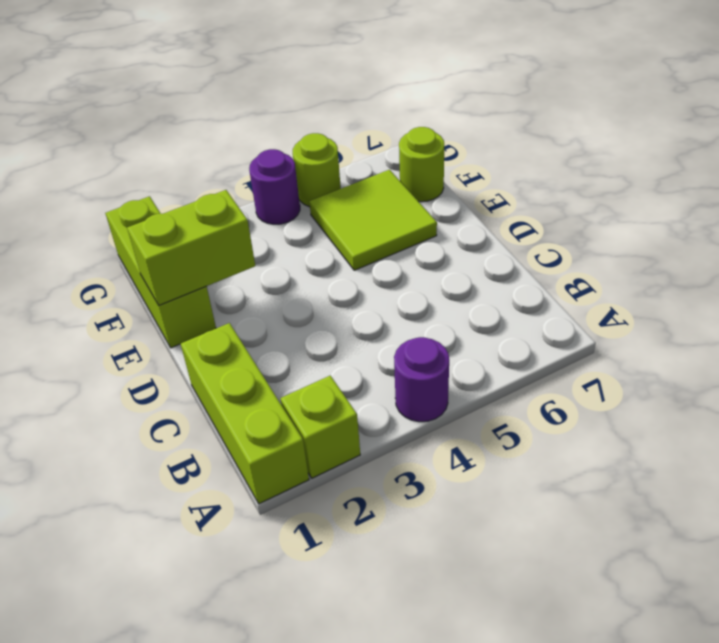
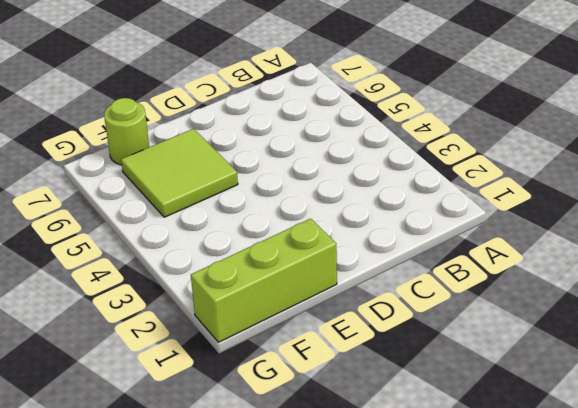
none -> lime brick A1:C1 level 1
none -> lime brick A2 level 1

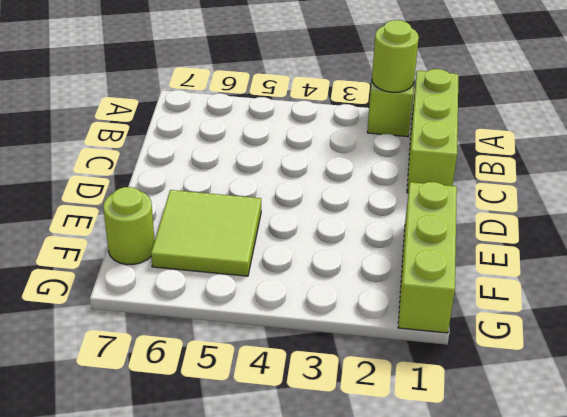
lime round brick A2 level 2 -> lime round brick G5 level 1
none -> purple round brick A4 level 1
none -> purple round brick G4 level 1

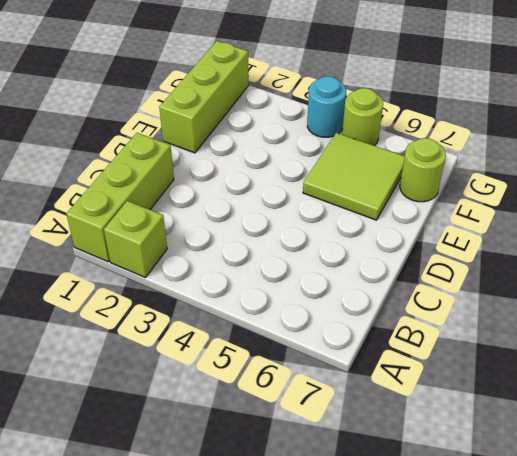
cyan round brick G4 level 1 -> purple round brick G4 level 1
none -> purple round brick A4 level 1
none -> lime brick E1:E2 level 2

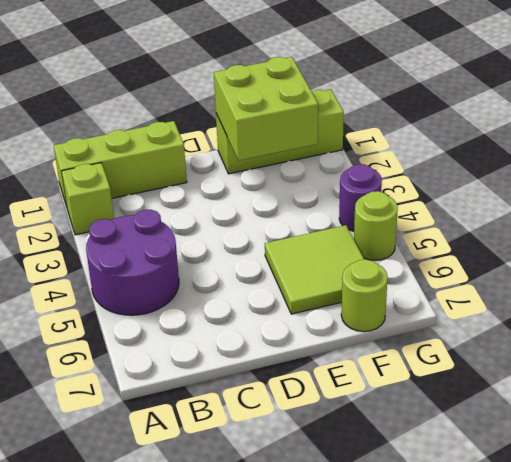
purple round brick A4:B5 level 1 -> purple round brick A4 level 1
lime brick E1:F2 level 2 -> lime brick E1:E2 level 2

